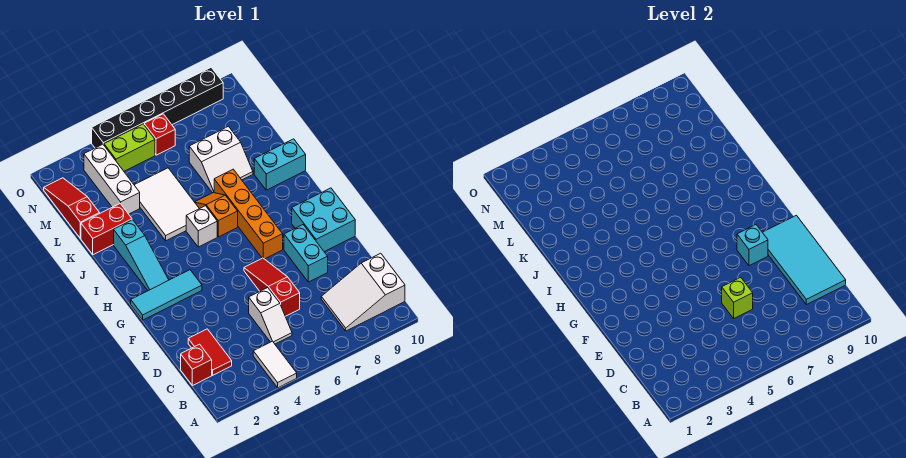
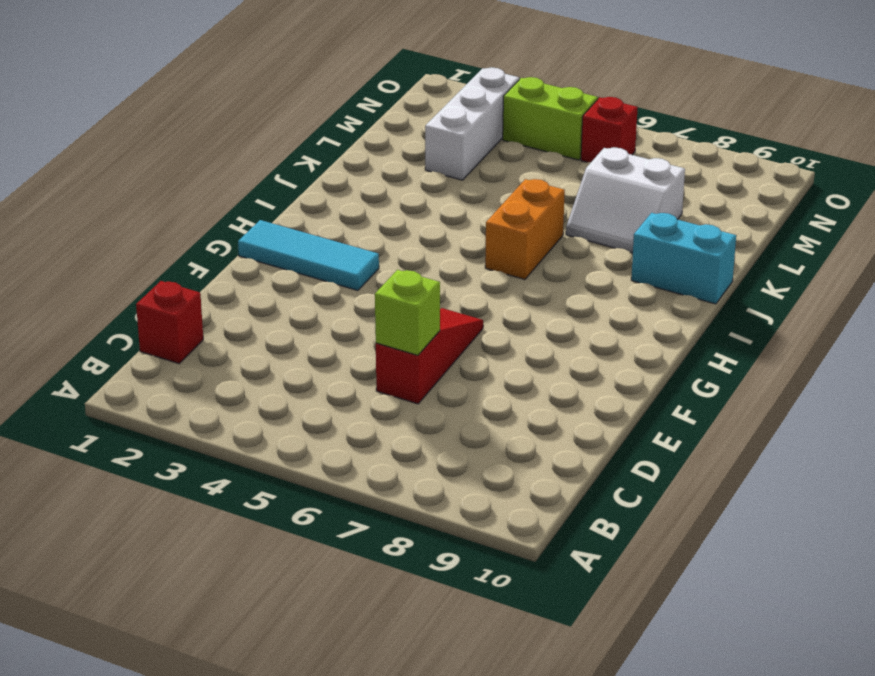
orange brick I6:J6 level 1 -> orange slope I6:J6 level 1 top I
none -> white tile A4:B4 level 1
none -> white slope B8:C10 level 1 top 10
none -> red tile C2:D2 level 1

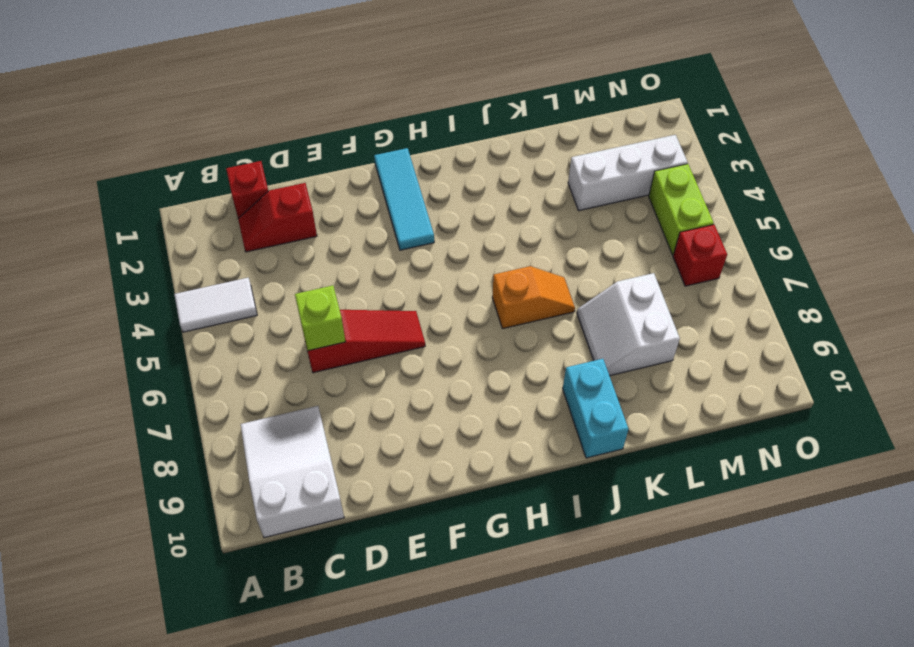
red slope C2:D2 level 1 top D -> red tile C2:D2 level 1
none -> white slope C5:D5 level 1 top D
none -> cyan brick E8:F8 level 1
none -> cyan brick F9:G10 level 1

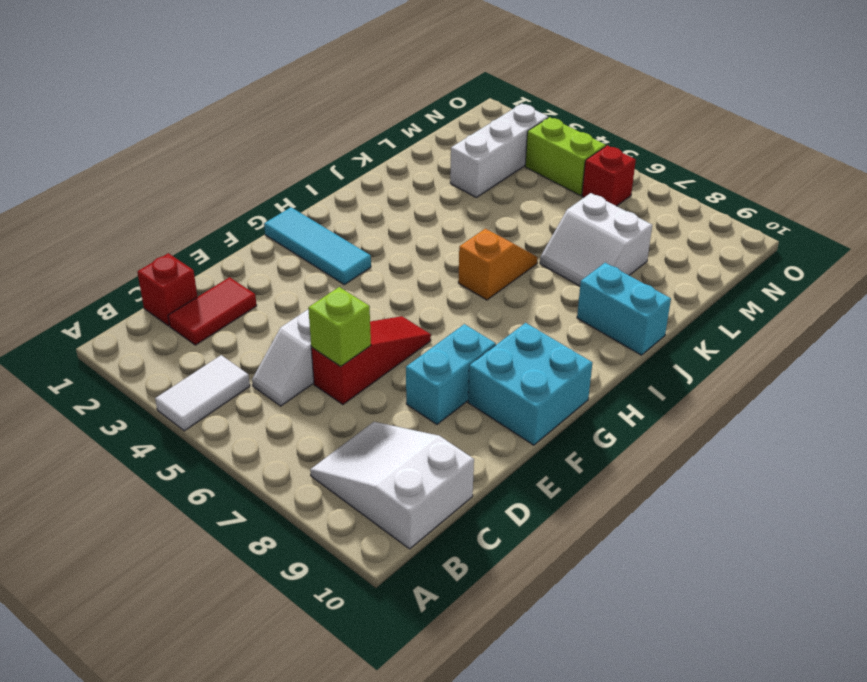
none -> orange brick G7:J7 level 1
none -> cyan slope H2:J2 level 1 top J
none -> white brick I5 level 1

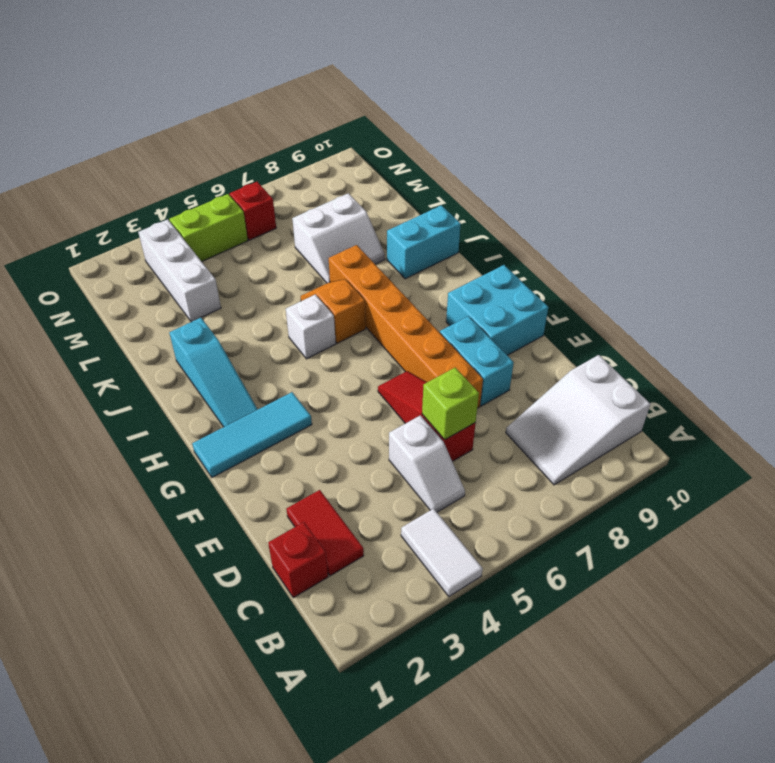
orange brick E7:J7 level 1 -> orange brick G7:J7 level 1
none -> white tile J4:L5 level 1
none -> red brick K1:K2 level 1
none -> red slope L1:N1 level 1 top L

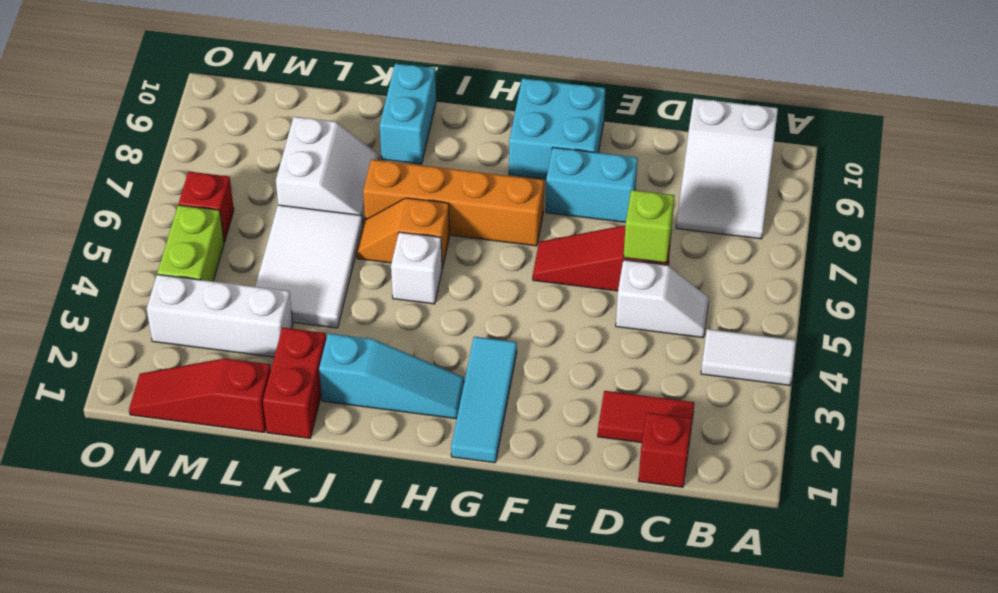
white tile K4:L6 level 1 -> white tile J4:L5 level 1
none -> black brick O4:O9 level 1
none -> cyan tile C9:F10 level 2
none -> cyan brick F8 level 2

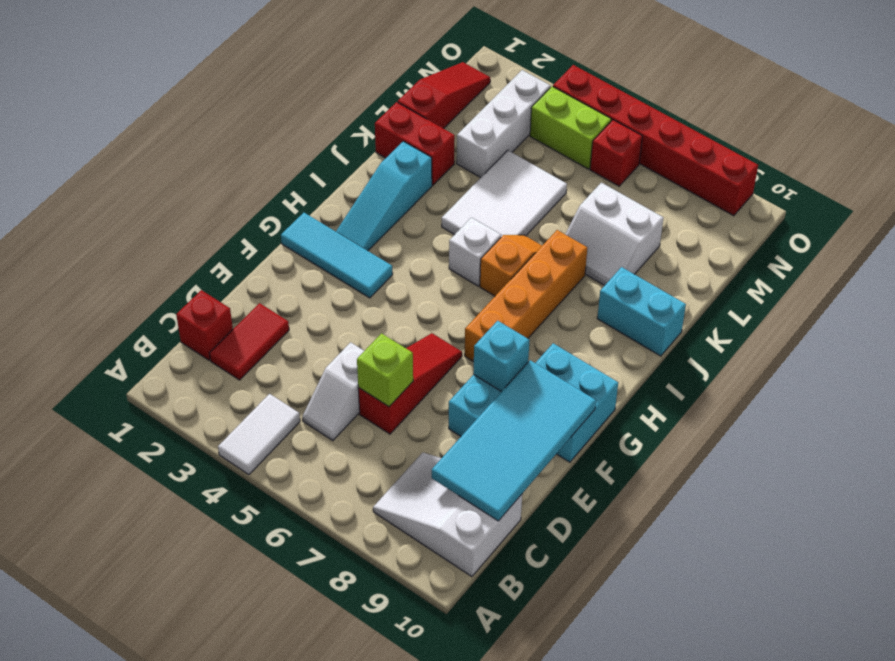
red brick O4:O9 level 1 -> black brick O4:O9 level 1

